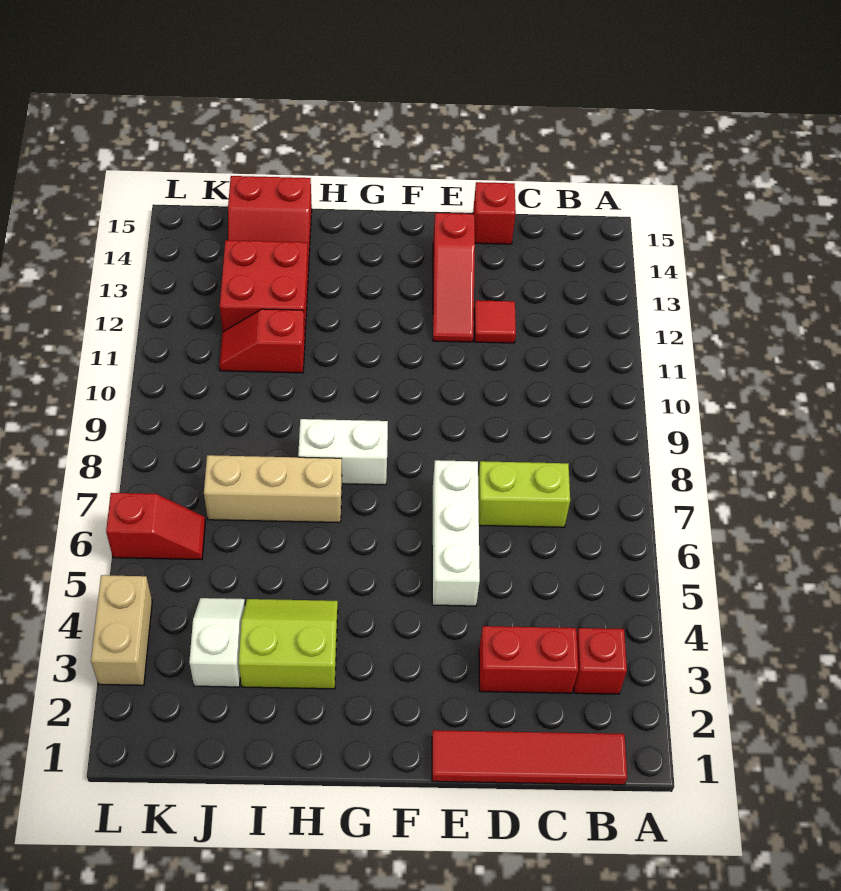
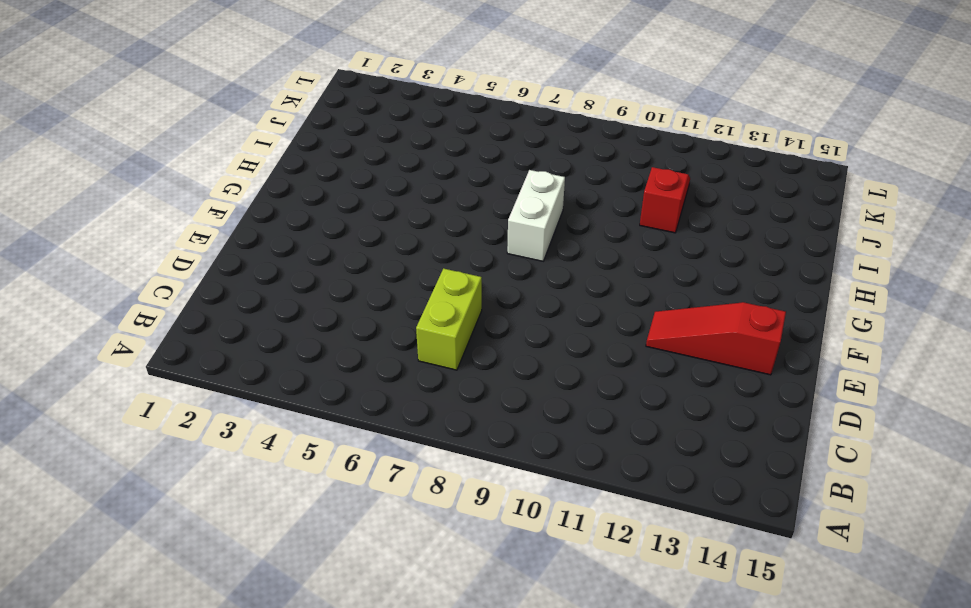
none -> red tile B1:E1 level 1
none -> red brick B3 level 1
none -> red brick C3:D3 level 1

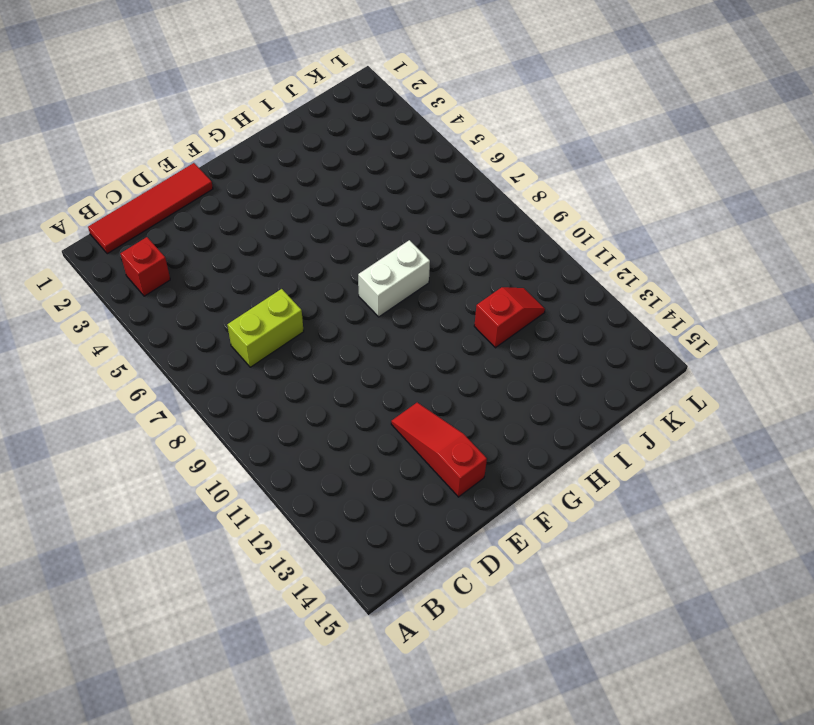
none -> red brick C3:D3 level 1
none -> red tile D12 level 1
none -> red brick D15 level 1

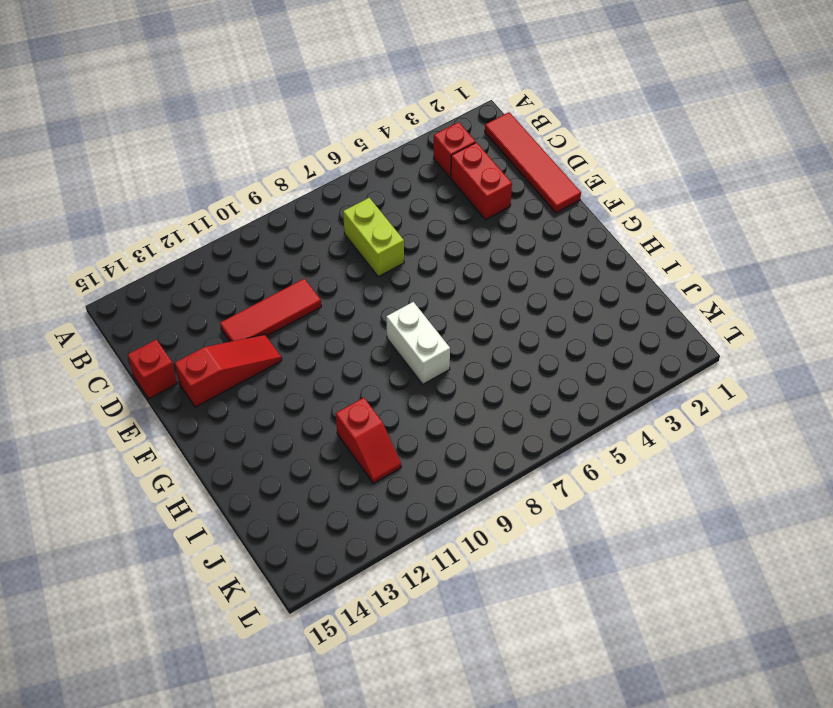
red tile D10:D12 level 1 -> red tile D12 level 1
none -> white brick E5:E7 level 1
none -> lime slope H3:I4 level 1 top 3
none -> tan brick H7:J7 level 1

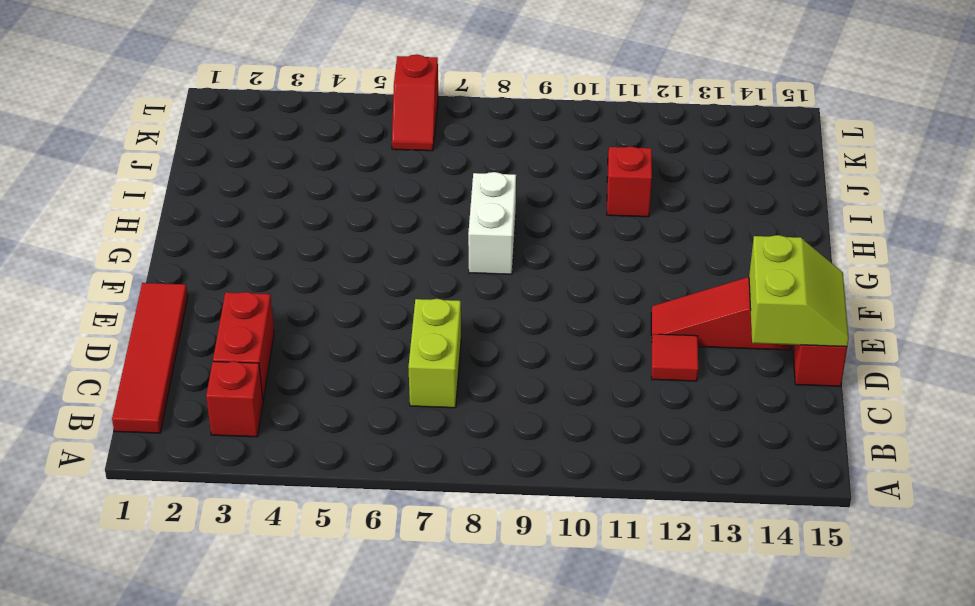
lime slope D14:E15 level 2 top 14 -> lime slope H3:I4 level 1 top 3
none -> white brick E5:E7 level 1
none -> tan brick H7:J7 level 1
none -> red brick I12:J13 level 1

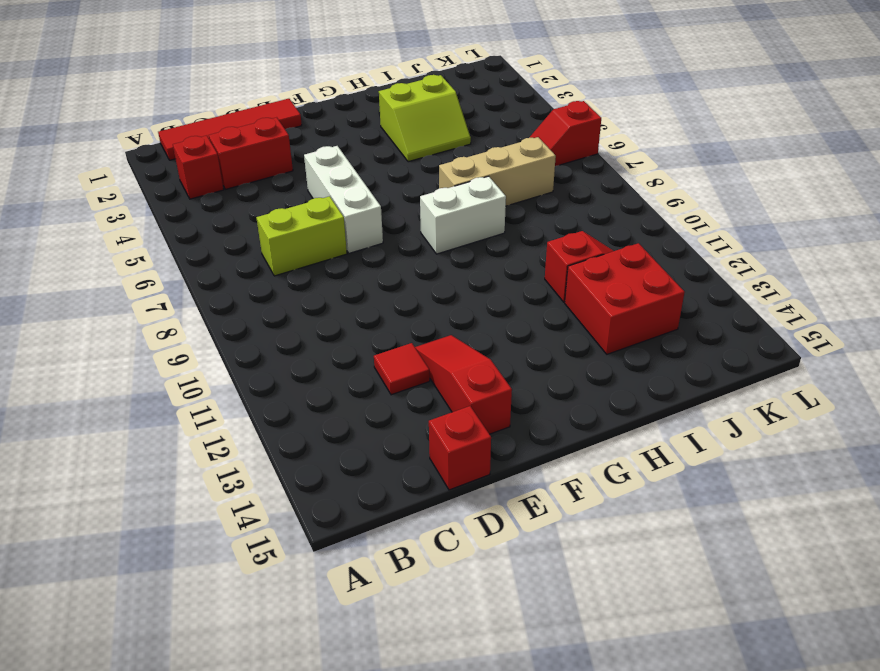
none -> red slope I14:J15 level 1 top 15
none -> white slope J3:J4 level 1 top 3
none -> tan brick L3:L4 level 1

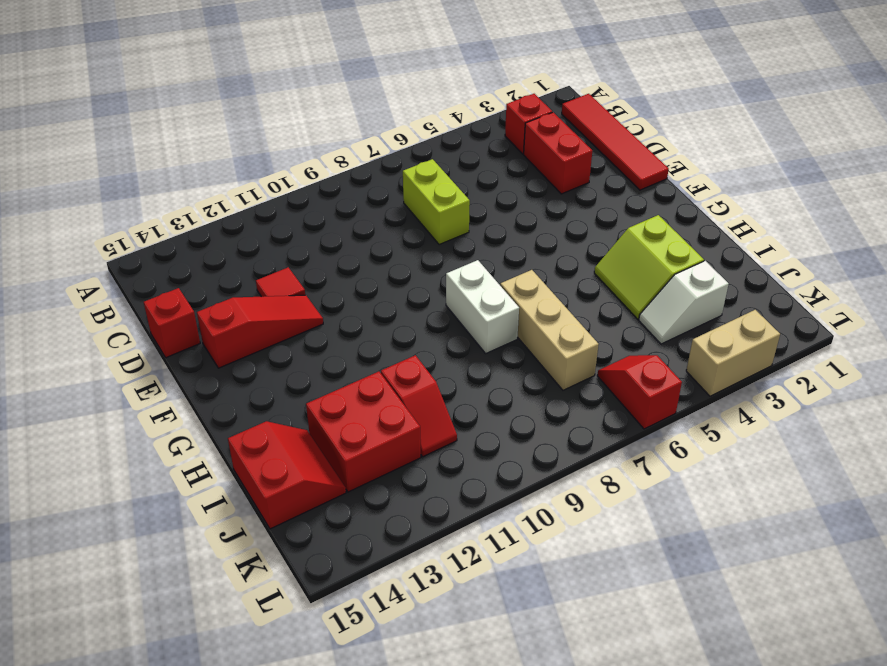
none -> white brick E5:E7 level 1

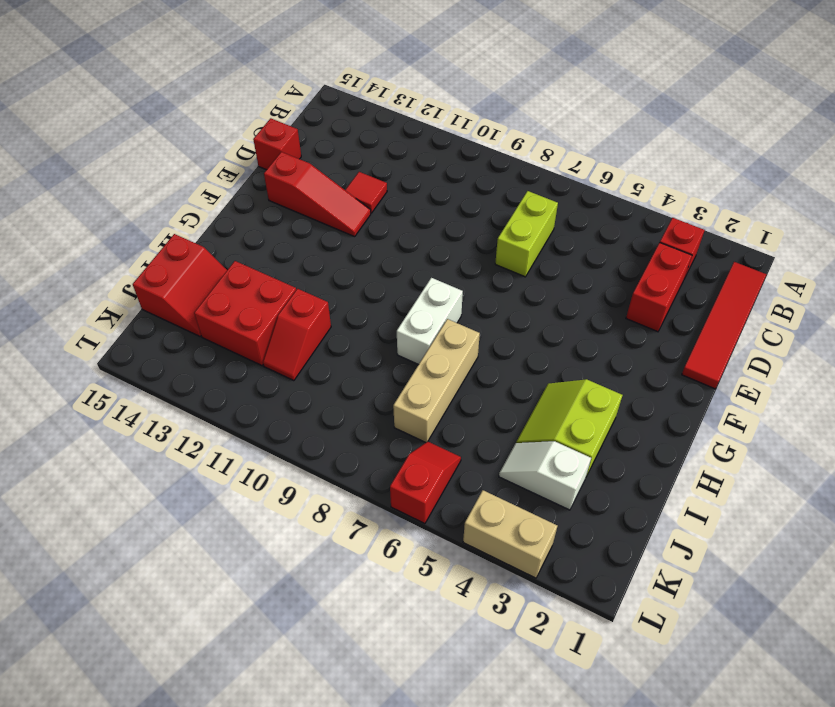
none -> white brick E5:E7 level 1

